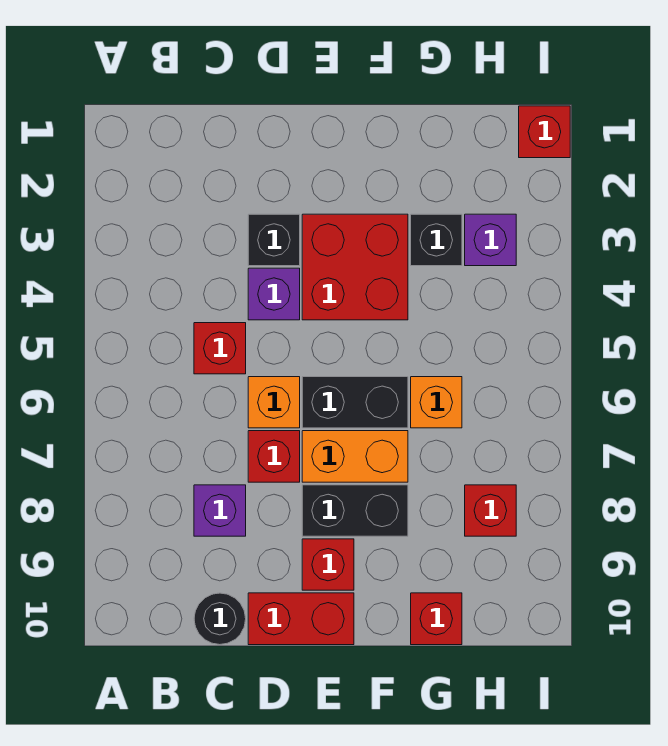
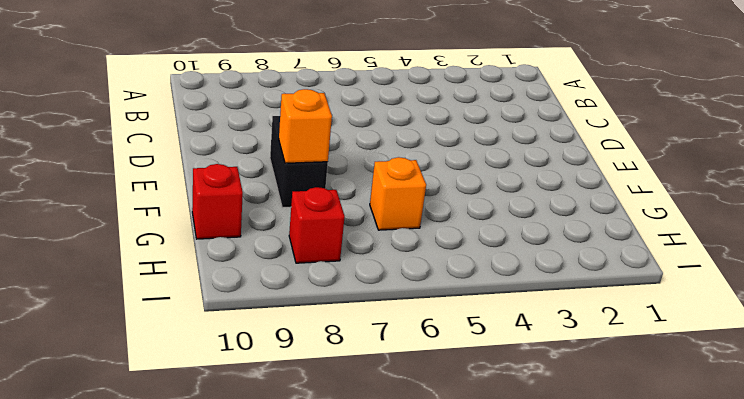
orange brick F8 level 2 -> orange brick D6 level 1
none -> red brick C5 level 1
none -> purple brick C8 level 1
none -> black round brick C10 level 1

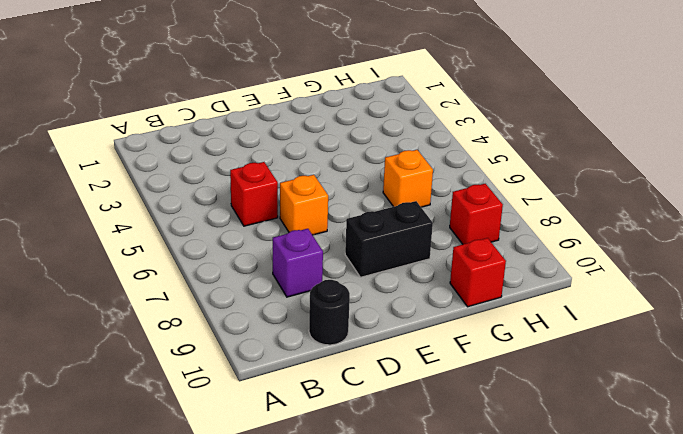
none -> black brick D3 level 1
none -> purple brick D4 level 1
none -> red brick D7 level 1

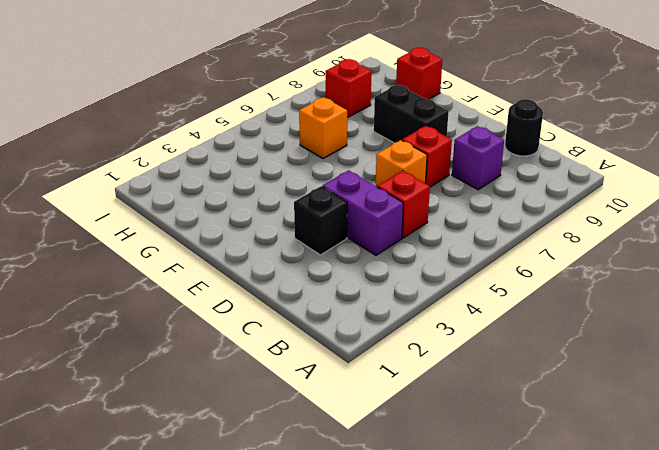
purple brick C4:D4 level 1 -> purple brick D4 level 1
none -> red brick D10:E10 level 1
none -> red brick E3:F4 level 1
none -> black brick E6:F6 level 1

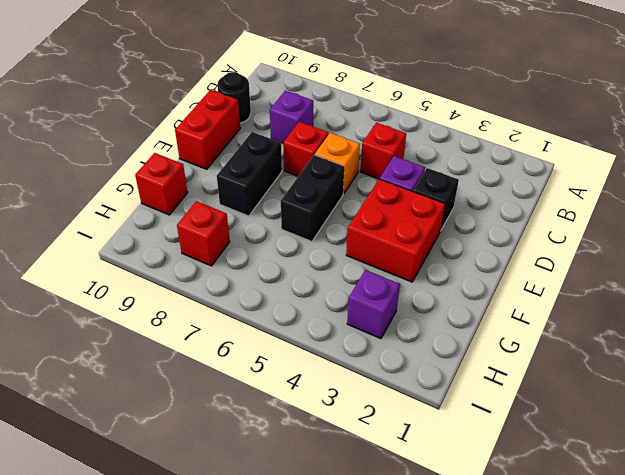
none -> orange brick E7:F7 level 1
none -> red brick E9 level 1
none -> black brick G3 level 1

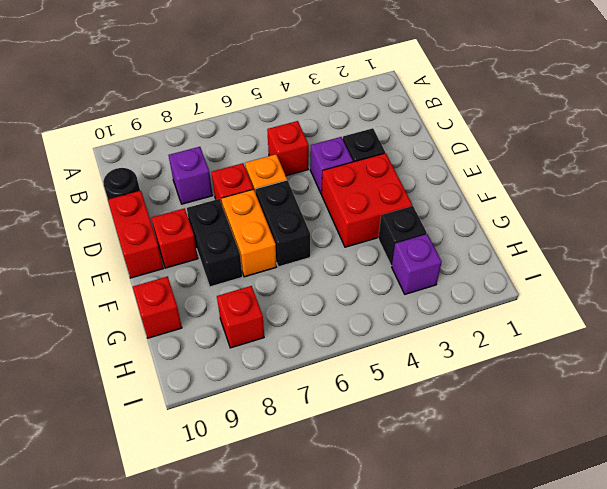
none -> orange brick G6 level 1
none -> red brick I1 level 1

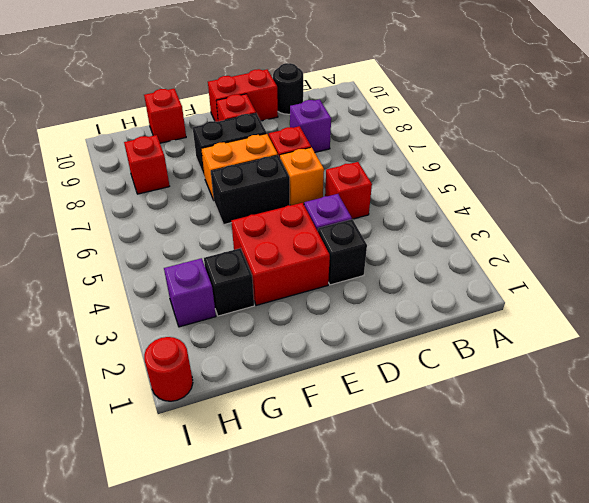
red round brick I1 level 1 -> red brick I1 level 1
none -> orange brick G6 level 1

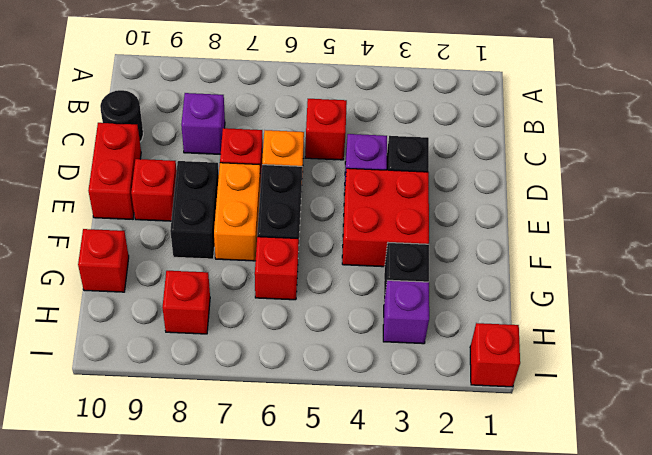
red brick G6 level 1 -> orange brick G6 level 1

